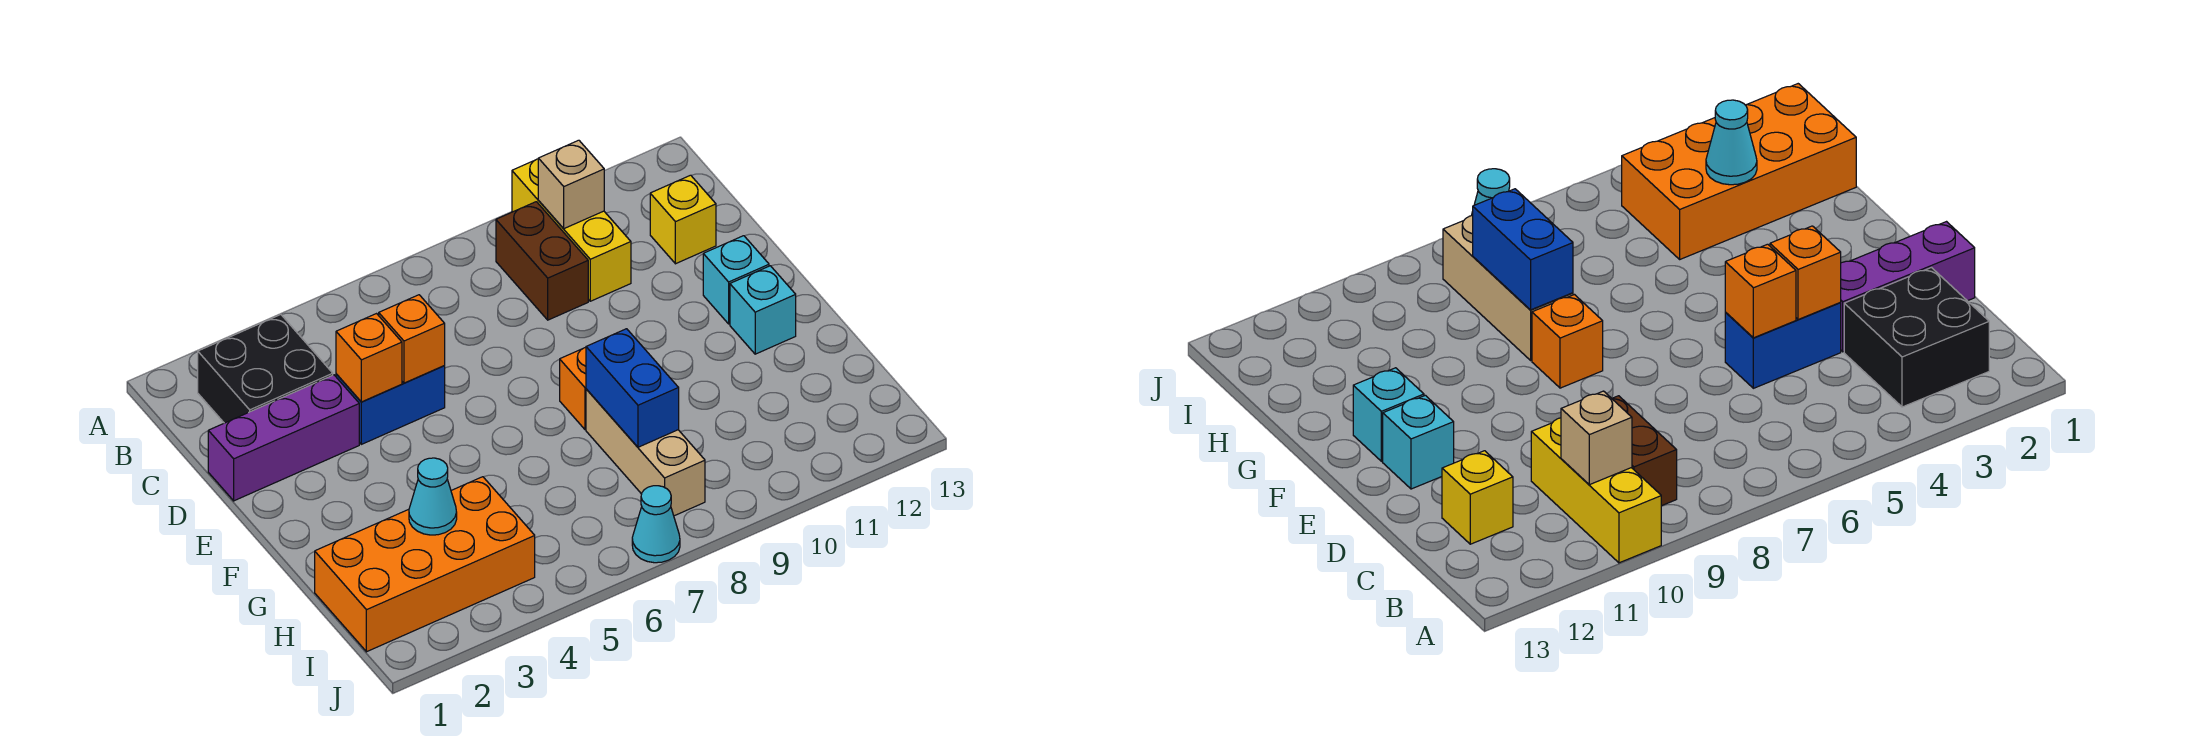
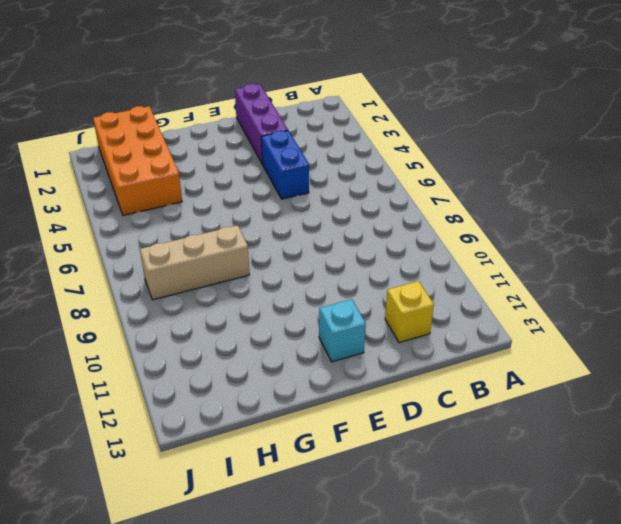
none -> yellow brick A10:C10 level 1
none -> black brick B2:C3 level 1
none -> brown brick B9:C9 level 1

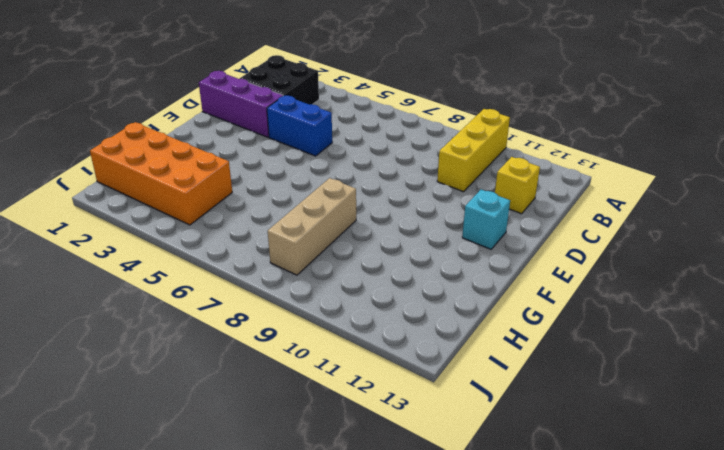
none -> brown brick B9:C9 level 1
none -> orange brick F8 level 1
none -> cyan brick F12 level 1

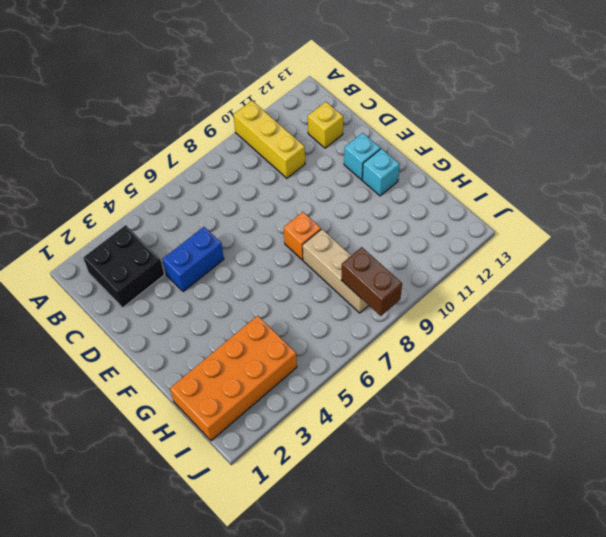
brown brick I8:J8 level 2 -> brown brick B9:C9 level 1
none -> purple brick D1:D3 level 1
none -> cyan cone J7 level 1
none -> tan brick B10 level 2

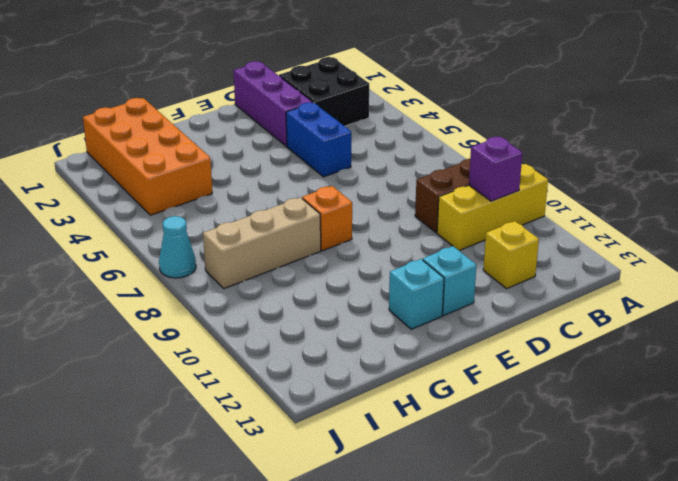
purple brick B10 level 2 -> tan brick B10 level 2
none -> orange brick D4 level 2
none -> orange brick D5 level 2
none -> blue brick G8:H8 level 2

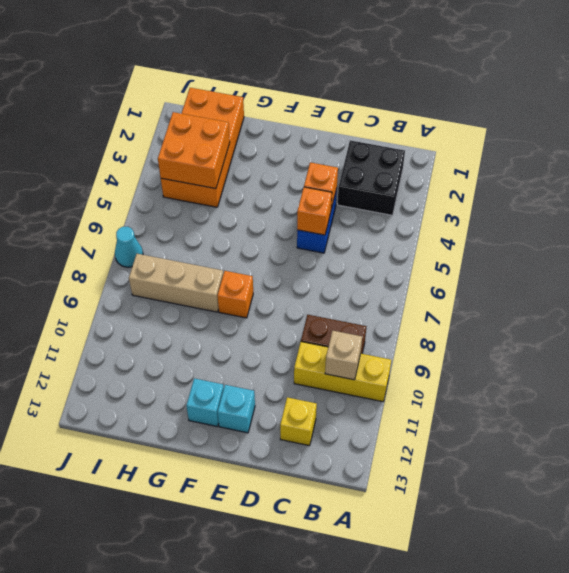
orange brick H3:I4 level 2 -> cyan cone H3 level 2
none -> purple brick D1:D3 level 1
none -> blue brick G8:H8 level 2

